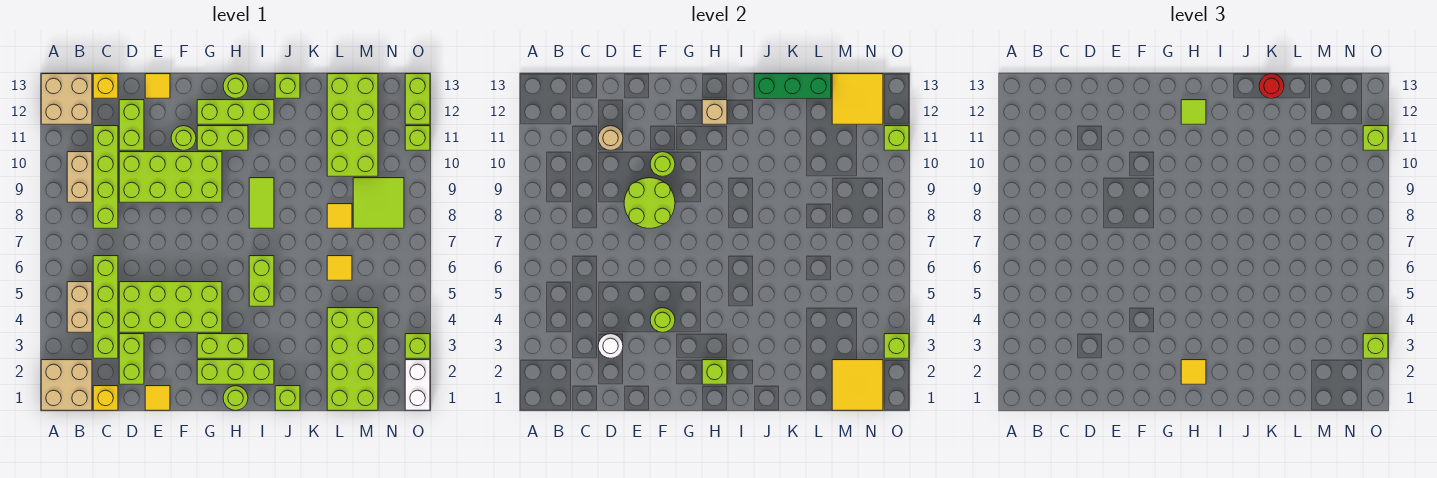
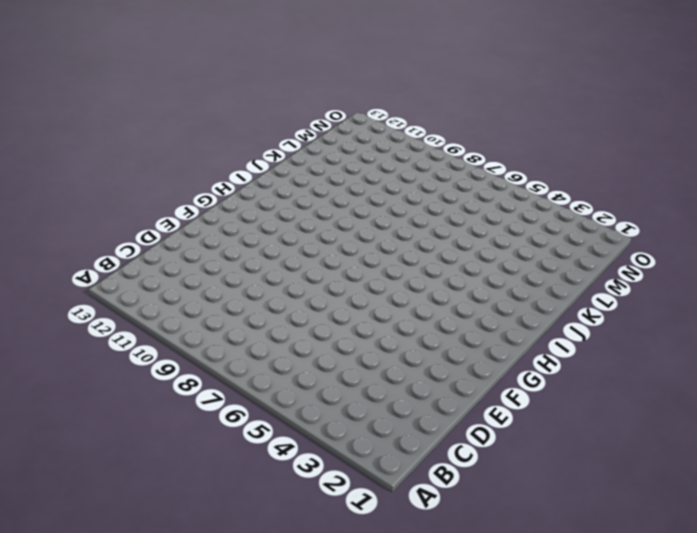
none -> tan brick A1:B2 level 1
none -> tan brick A12:B13 level 1
none -> tan brick B4:B5 level 1
none -> tan brick B9:B10 level 1

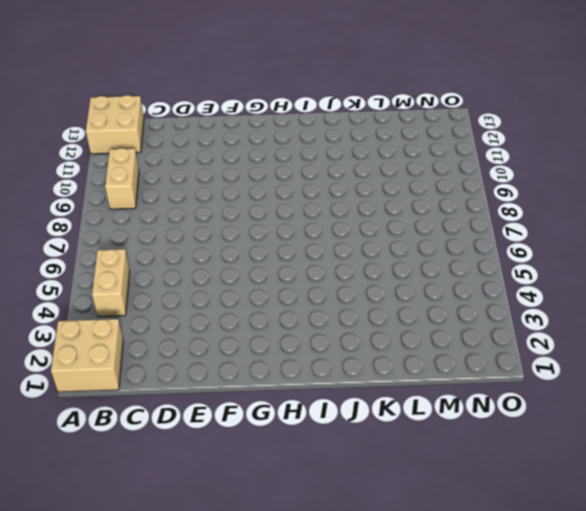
none -> yellow brick C1 level 1
none -> lime brick C3:C6 level 1
none -> lime brick C8:C11 level 1
none -> yellow brick C13 level 1

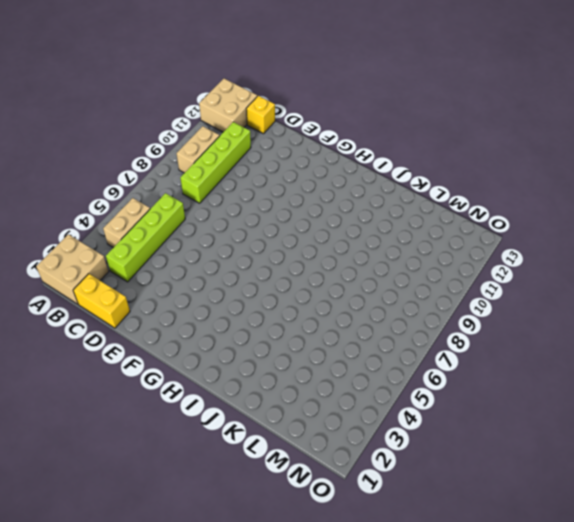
yellow brick C1:D1 level 1 -> yellow brick C1 level 1
none -> lime brick D2:D3 level 1
none -> lime brick D4:G5 level 1
none -> lime brick D9:G10 level 1
none -> lime brick D11:D12 level 1

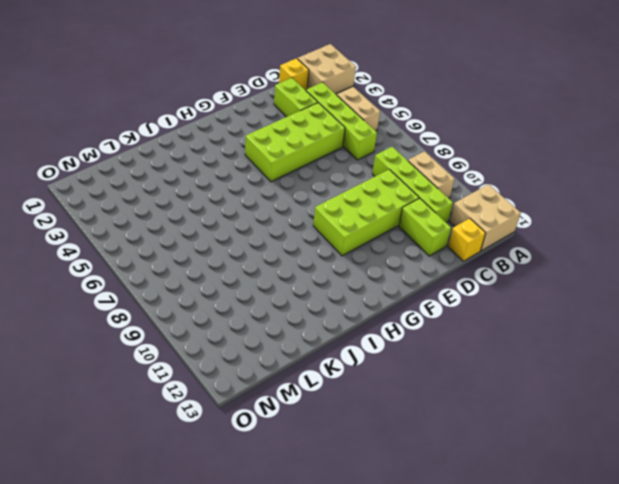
none -> yellow tile E1 level 1
none -> yellow tile E13 level 1
none -> lime round brick F11 level 1
none -> lime brick G2:I2 level 1

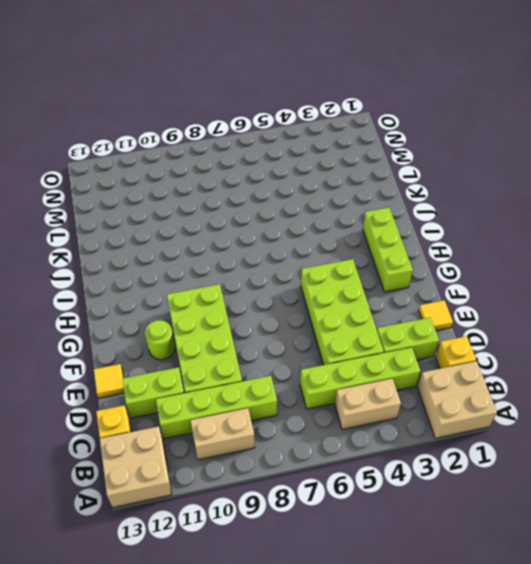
none -> lime brick G3:H3 level 1
none -> lime brick G11:H11 level 1
none -> lime brick G12:I12 level 1
none -> lime round brick H1 level 1

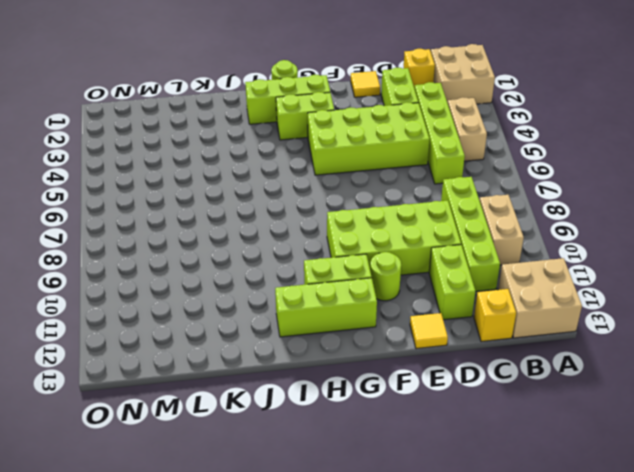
none -> lime round brick H13 level 1
none -> lime brick I5:I6 level 1
none -> lime tile I8:I9 level 1
none -> lime brick J1 level 1

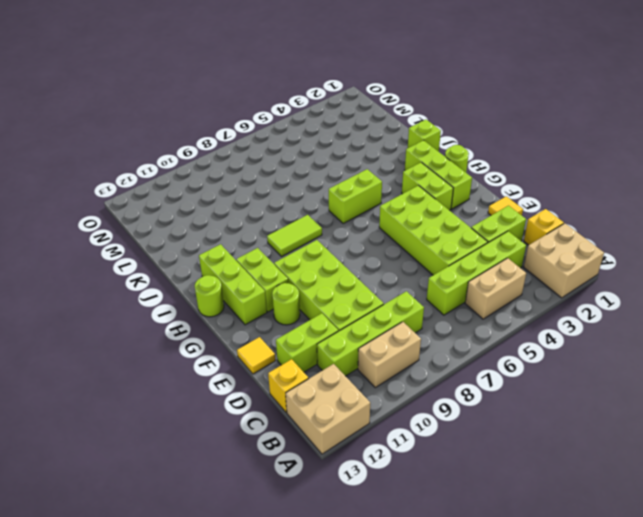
none -> lime brick J13 level 1
none -> lime brick L1:M4 level 1
none -> yellow tile L6 level 1
none -> yellow tile L8 level 1

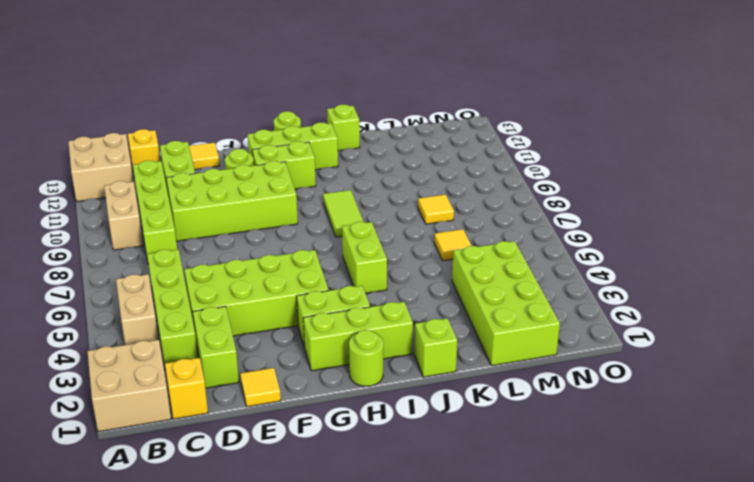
none -> lime brick L10:M13 level 1
none -> lime tile M8:N9 level 1
none -> white brick O1:O2 level 1
none -> lime brick O3 level 1

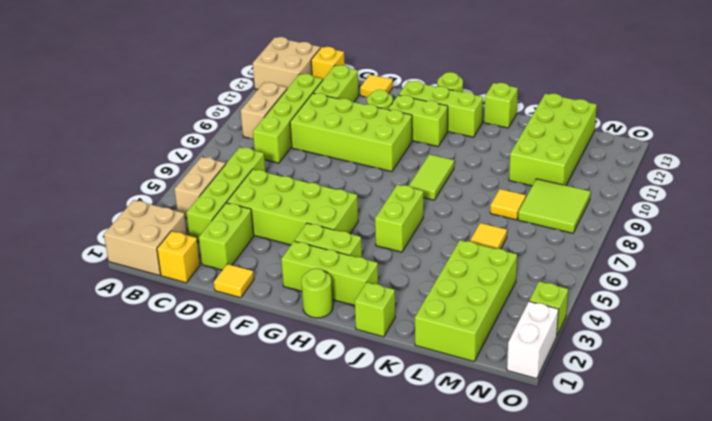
none -> lime brick O11 level 1
none -> lime brick O12:O13 level 1
none -> white round brick D3 level 2
none -> tan round brick D11 level 2

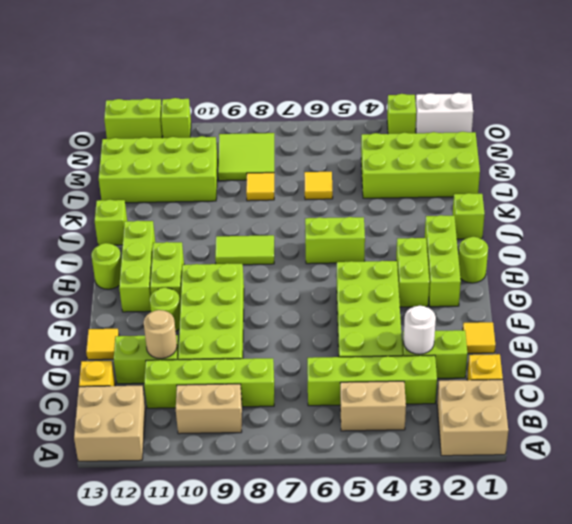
none -> lime round brick E8:F9 level 2
none -> lime round brick F4 level 2
none -> lime round brick F10 level 2
none -> lime brick H2 level 2

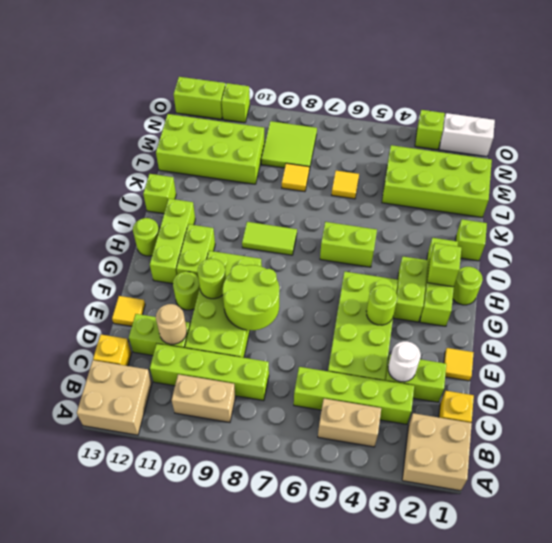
none -> tan brick H12 level 2
none -> green brick J13:L13 level 2
none -> yellow tile M1:N2 level 2
none -> yellow tile M12:N13 level 2

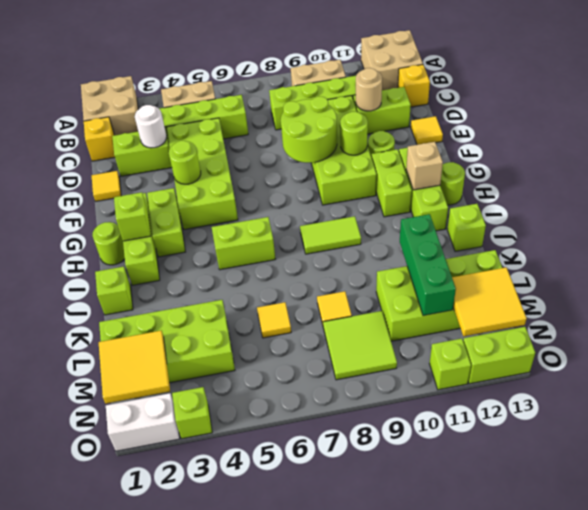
green brick K11:M11 level 2 -> green brick J13:L13 level 2
none -> lime brick O3 level 2
none -> lime brick O11 level 2
none -> yellow tile H2 level 3
none -> lime tile H12 level 3

